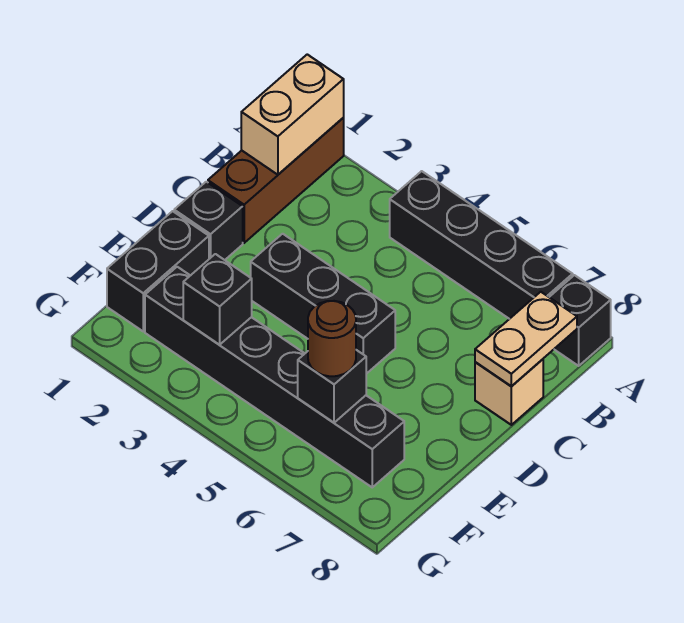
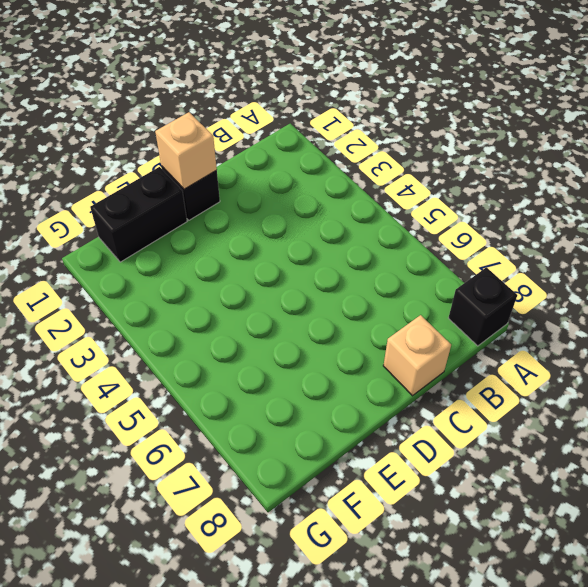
tan brick D1 level 2 -> none
none -> brown brick A1:C1 level 1
none -> black brick A4:A7 level 1
none -> black brick D3:D5 level 1

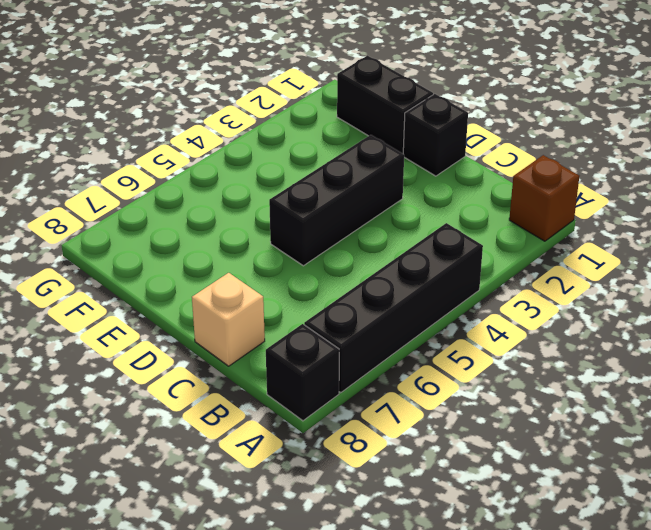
brown brick A1 level 1 -> brown brick A1:C1 level 1
none -> black brick F2:F7 level 1
none -> tan brick A1:B1 level 2
none -> tan plate B8:C8 level 2

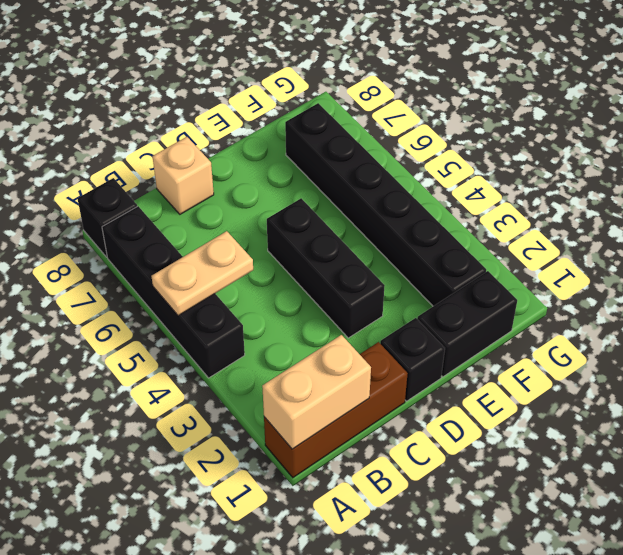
tan plate A5:B5 level 2 -> tan plate B8:C8 level 2
none -> black brick F3 level 2
none -> black brick F6 level 2
none -> brown round brick F6 level 3

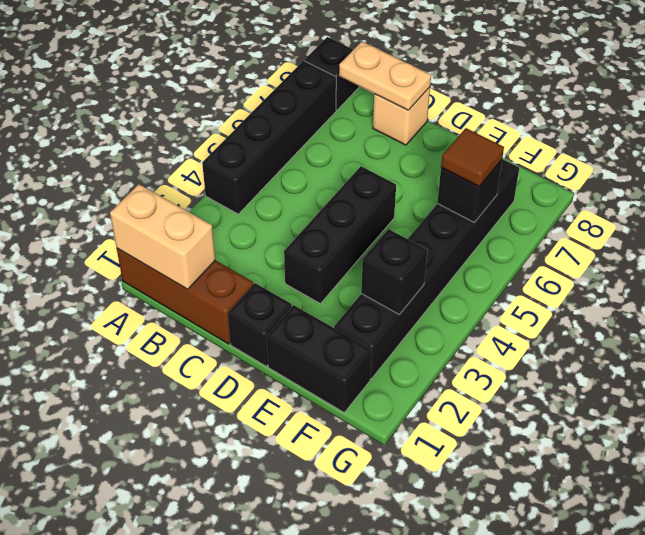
brown tile F6 level 3 -> brown round brick F6 level 3

